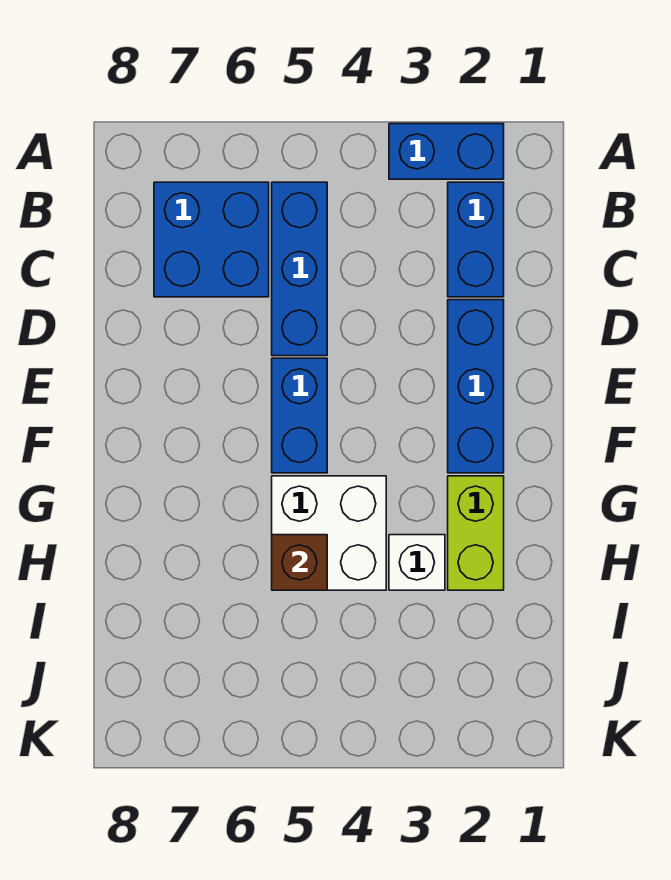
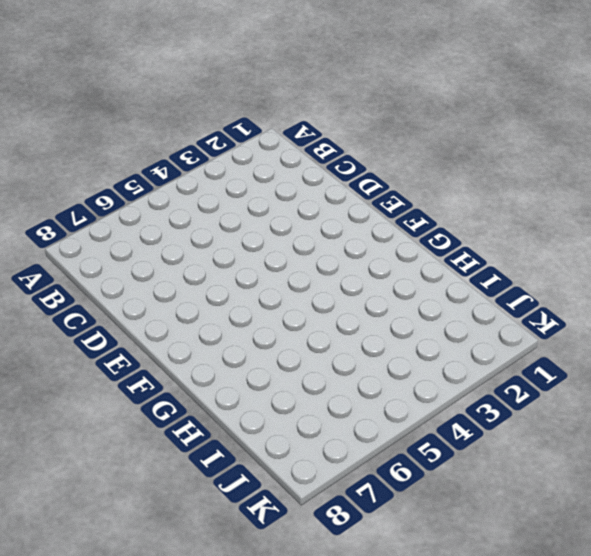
none -> blue brick A2:A3 level 1
none -> blue brick B2:C2 level 1

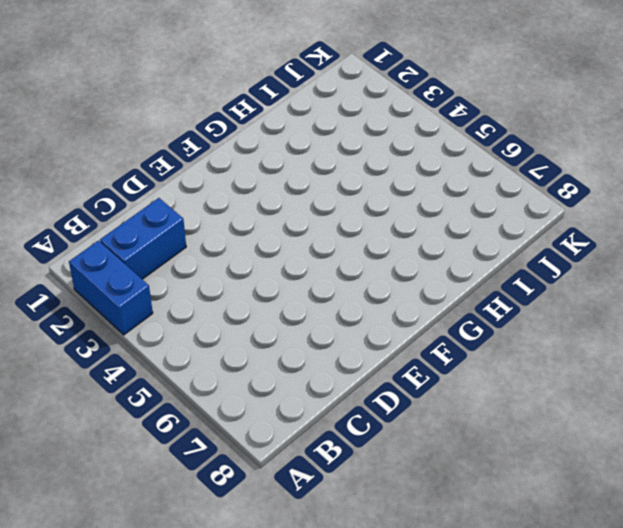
none -> blue brick B5:D5 level 1
none -> blue brick B6:C7 level 1

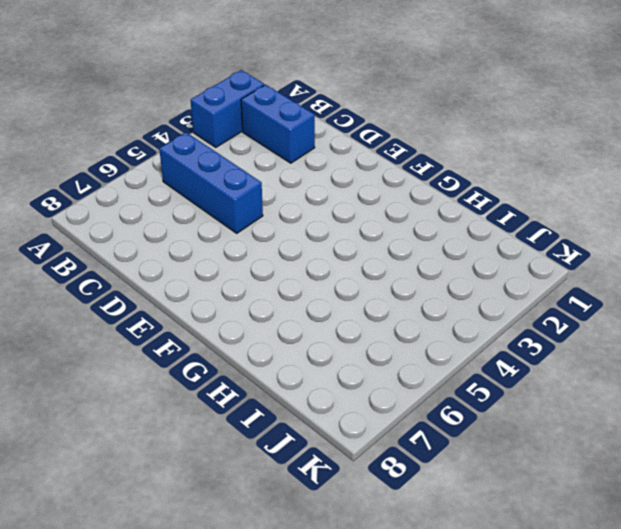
none -> blue brick B6:C7 level 1
none -> blue brick D2:F2 level 1

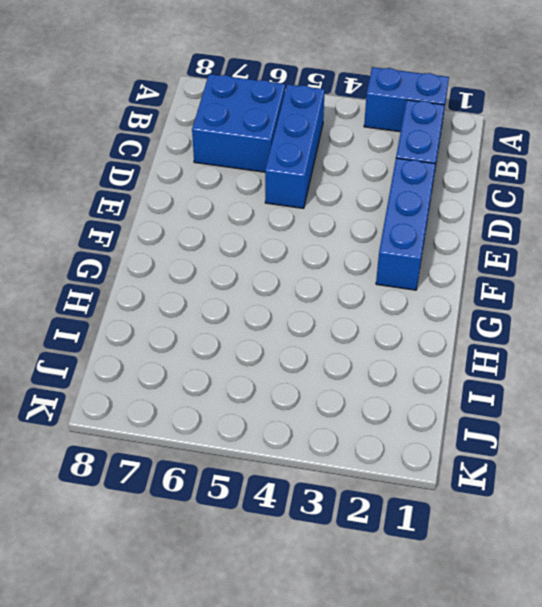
none -> blue brick E5:F5 level 1
none -> lime brick G2:H2 level 1

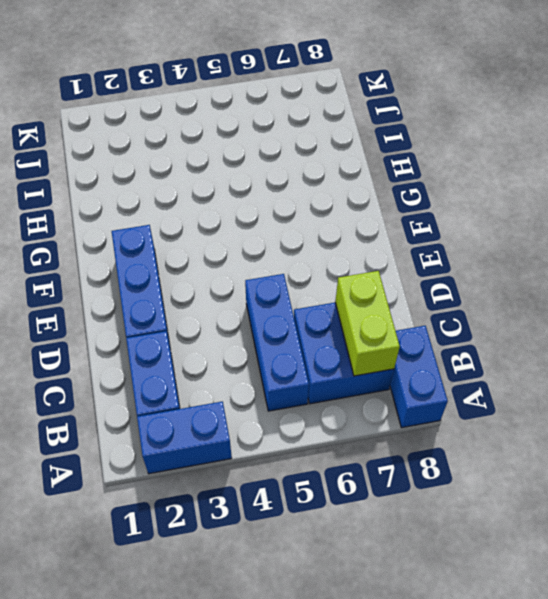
blue brick A8:B8 level 1 -> blue brick E5:F5 level 1
lime brick B7:C7 level 2 -> lime brick G2:H2 level 1
none -> white brick G4:H5 level 1
none -> white brick H3 level 1

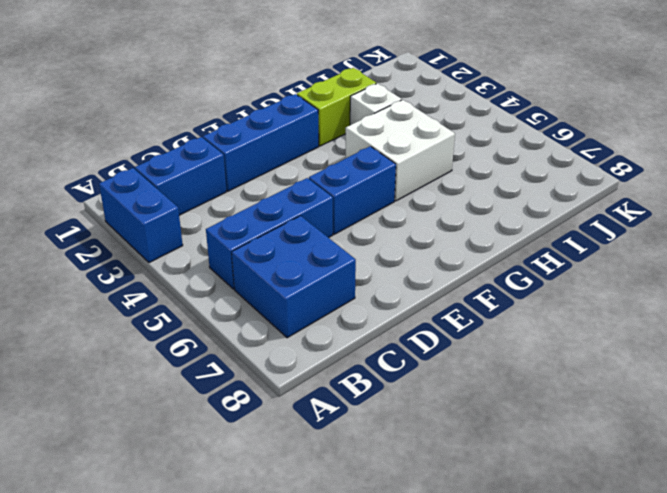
none -> brown brick H5 level 2

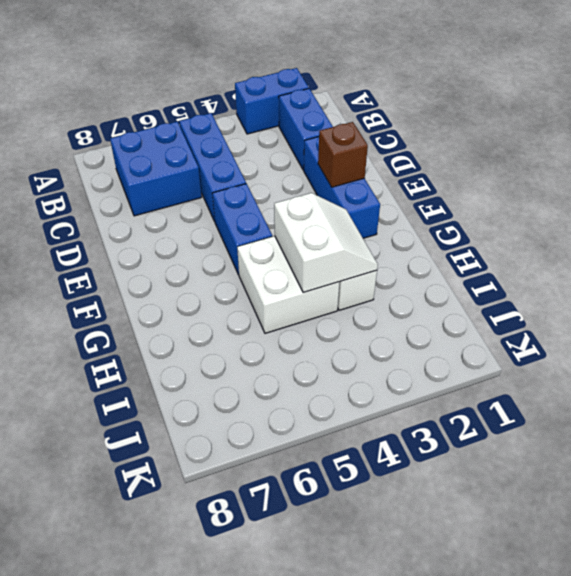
brown brick E2 level 2 -> brown brick H5 level 2
white slope G3:H4 level 2 top 4 -> none
none -> lime brick G2:H2 level 1

